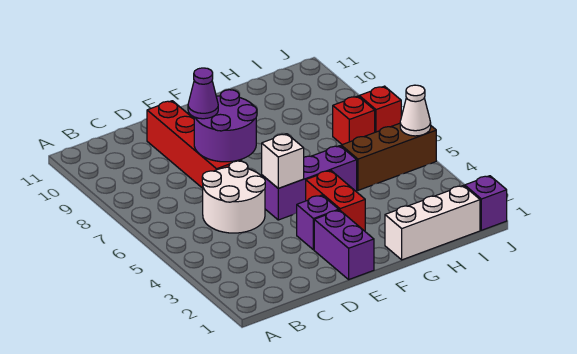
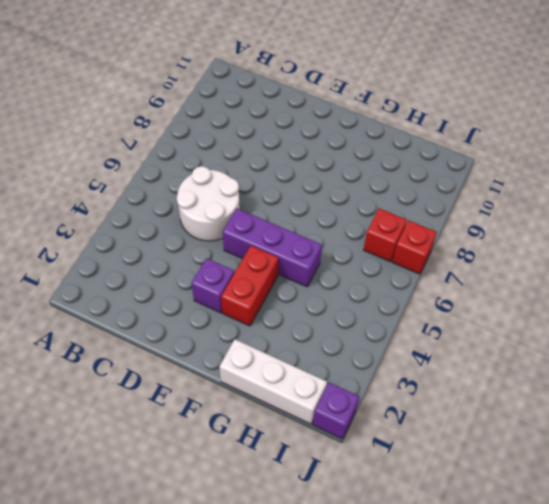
none -> red brick D7:D10 level 1
none -> purple brick E1:E2 level 1
none -> brown brick H5:J5 level 1

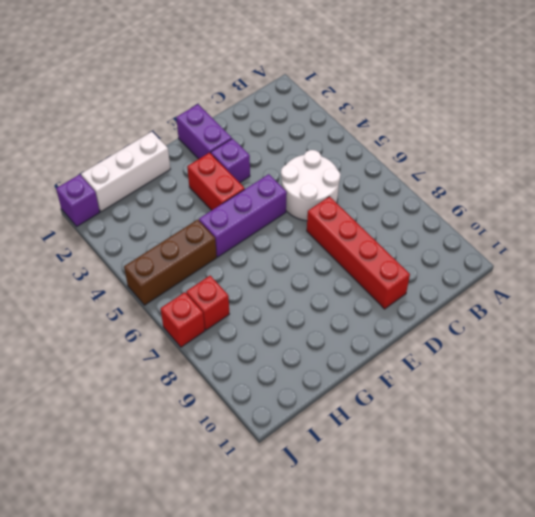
none -> purple round brick D7:E8 level 2
none -> white brick E5 level 2
none -> white cone J5 level 2

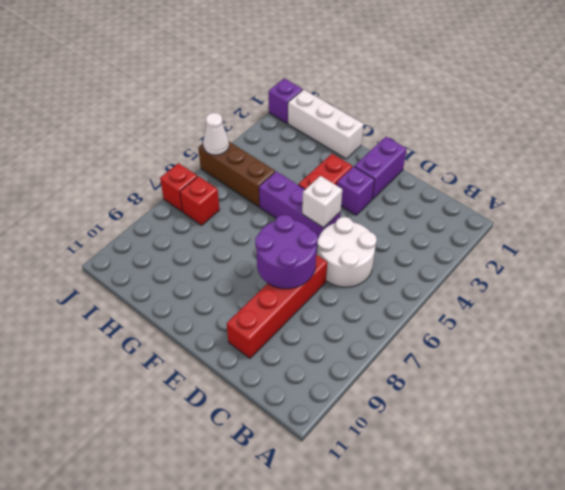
none -> purple cone D8 level 3

